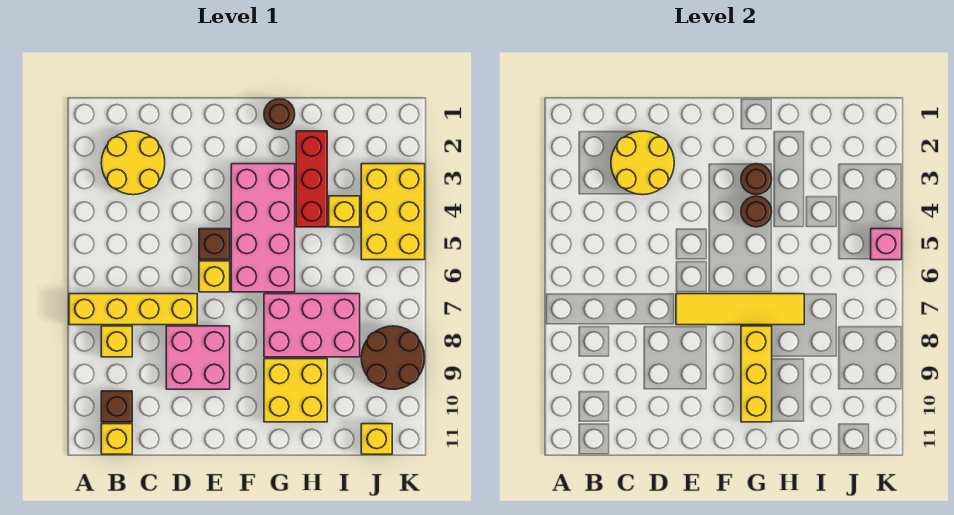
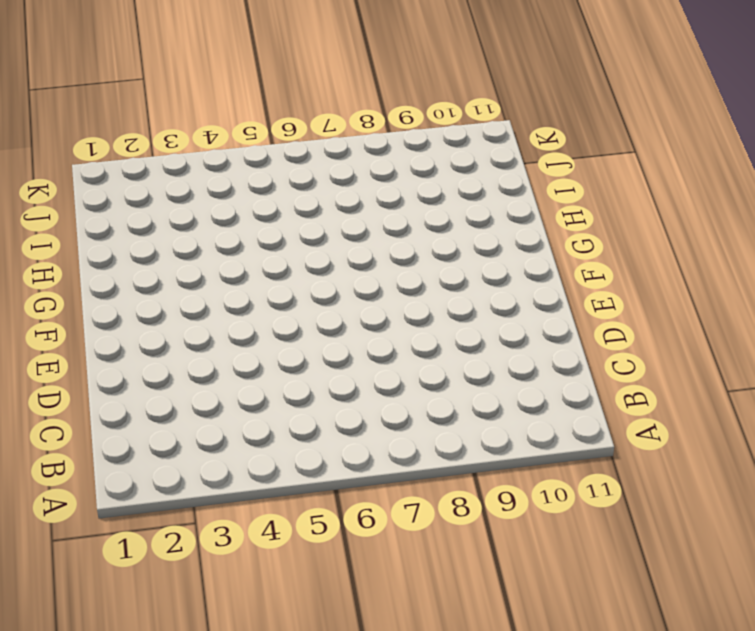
none -> yellow brick A7:D7 level 1
none -> yellow round brick B2:C3 level 1
none -> yellow brick B8 level 1

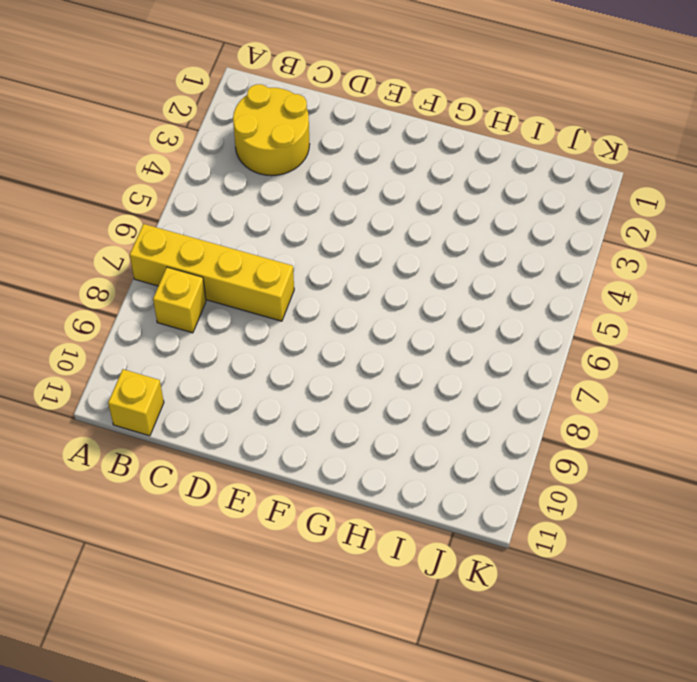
none -> brown brick B10 level 1
none -> pink brick D8:E9 level 1
none -> brown brick E5 level 1

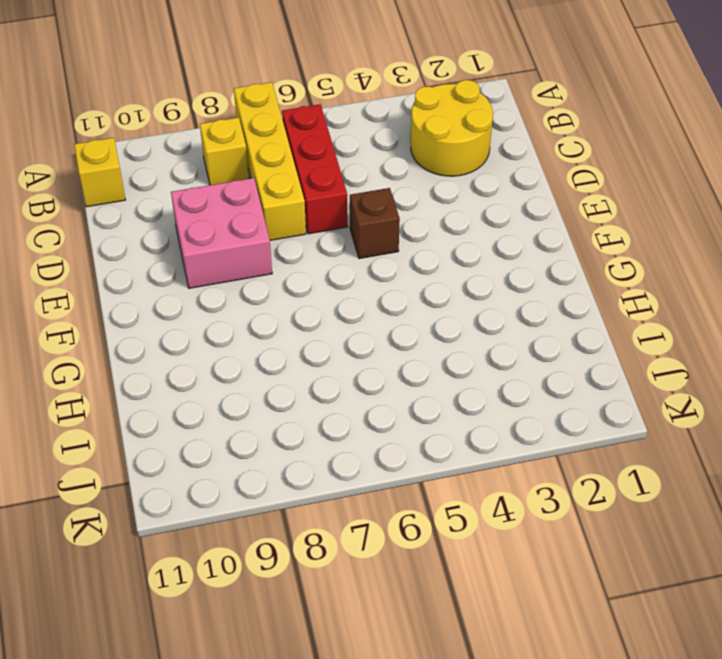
red brick B6:D6 level 1 -> red brick H2:H4 level 1
none -> brown brick B10 level 1
none -> yellow brick E6 level 1
none -> pink brick F3:G6 level 1

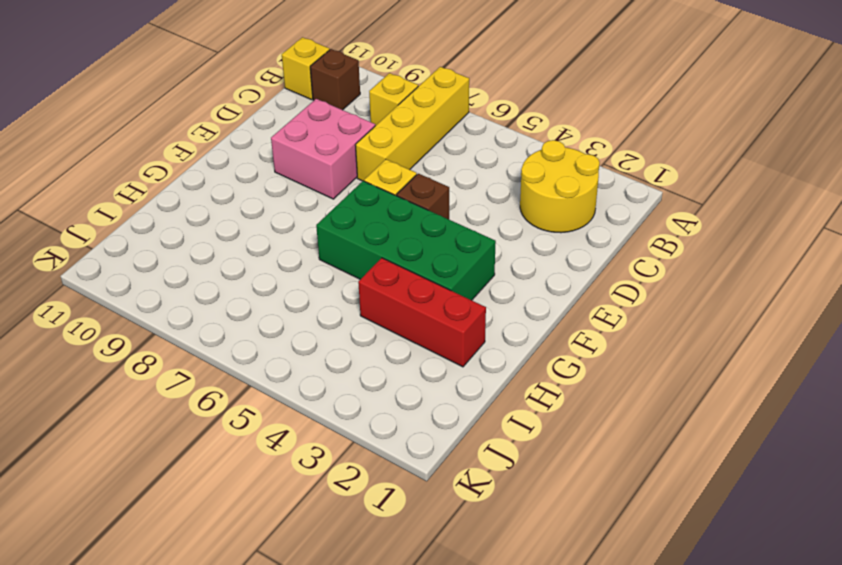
green brick F3:G6 level 1 -> pink brick F3:G6 level 1
none -> brown round brick G1 level 1
none -> pink brick G7:I8 level 1
none -> yellow brick G9:H10 level 1

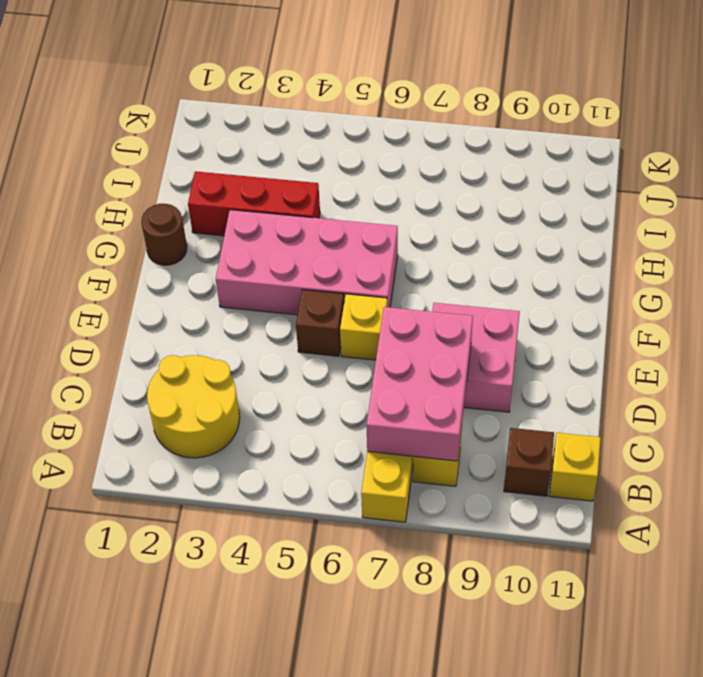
pink brick B7:D8 level 2 -> pink brick G7:I8 level 1
none -> yellow brick G9:H10 level 1
none -> yellow brick I4 level 1
none -> yellow brick J3:K5 level 1

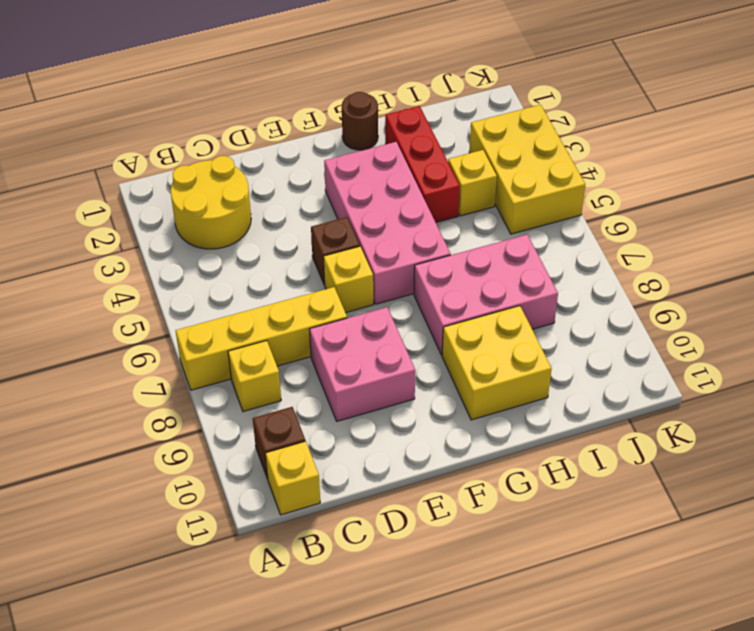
none -> brown round brick J8:K9 level 1
none -> yellow brick J11 level 1
none -> yellow round brick C2:D3 level 2

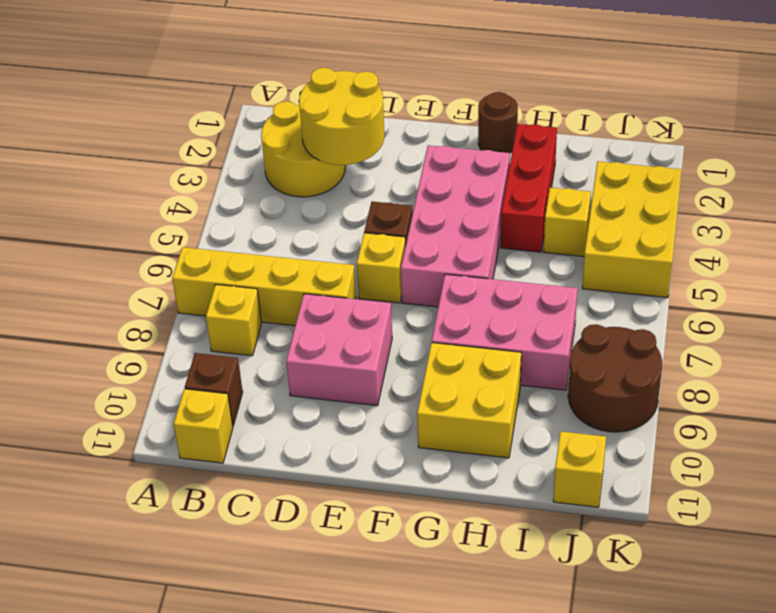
none -> yellow tile E7:H7 level 2
none -> brown round brick G3 level 2
none -> brown round brick G4 level 2

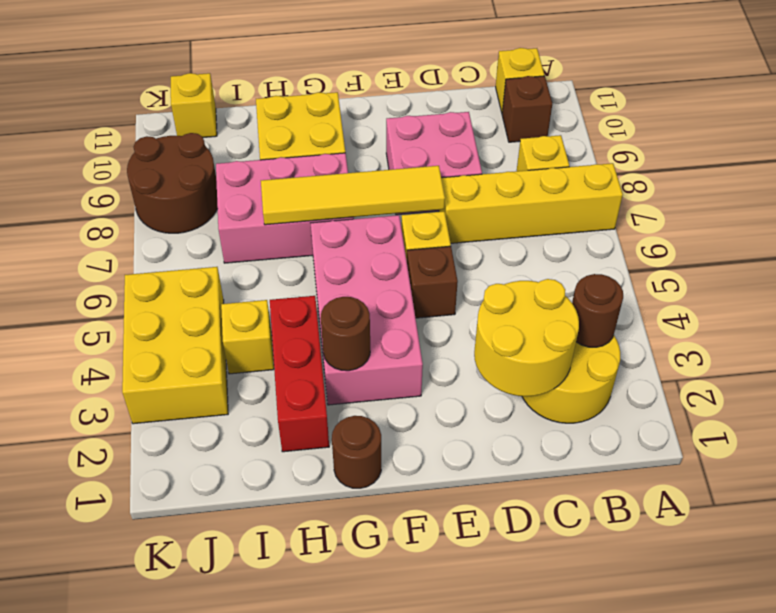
brown round brick B3 level 2 -> brown round brick G4 level 2
none -> yellow brick G8:G10 level 2
none -> pink brick K5 level 2

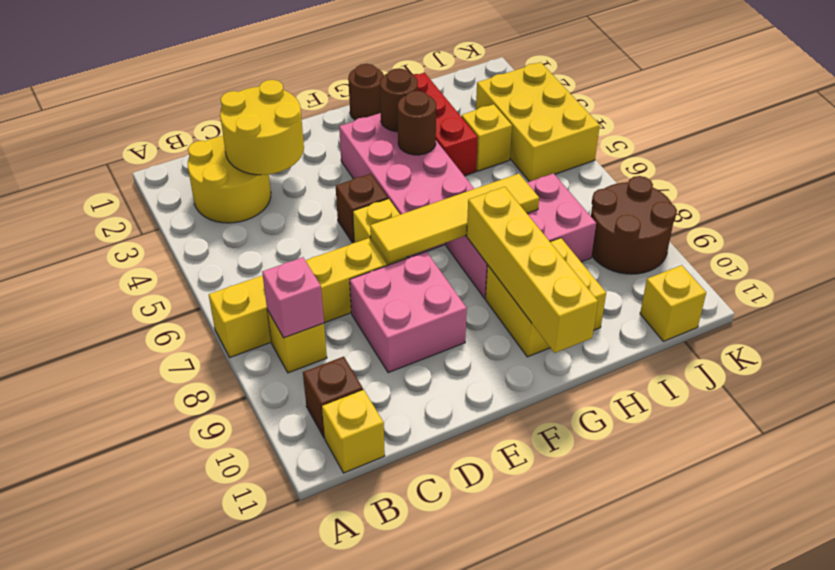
pink brick B8 level 2 -> pink brick K5 level 2
yellow brick G8:G11 level 2 -> yellow brick G8:G10 level 2

